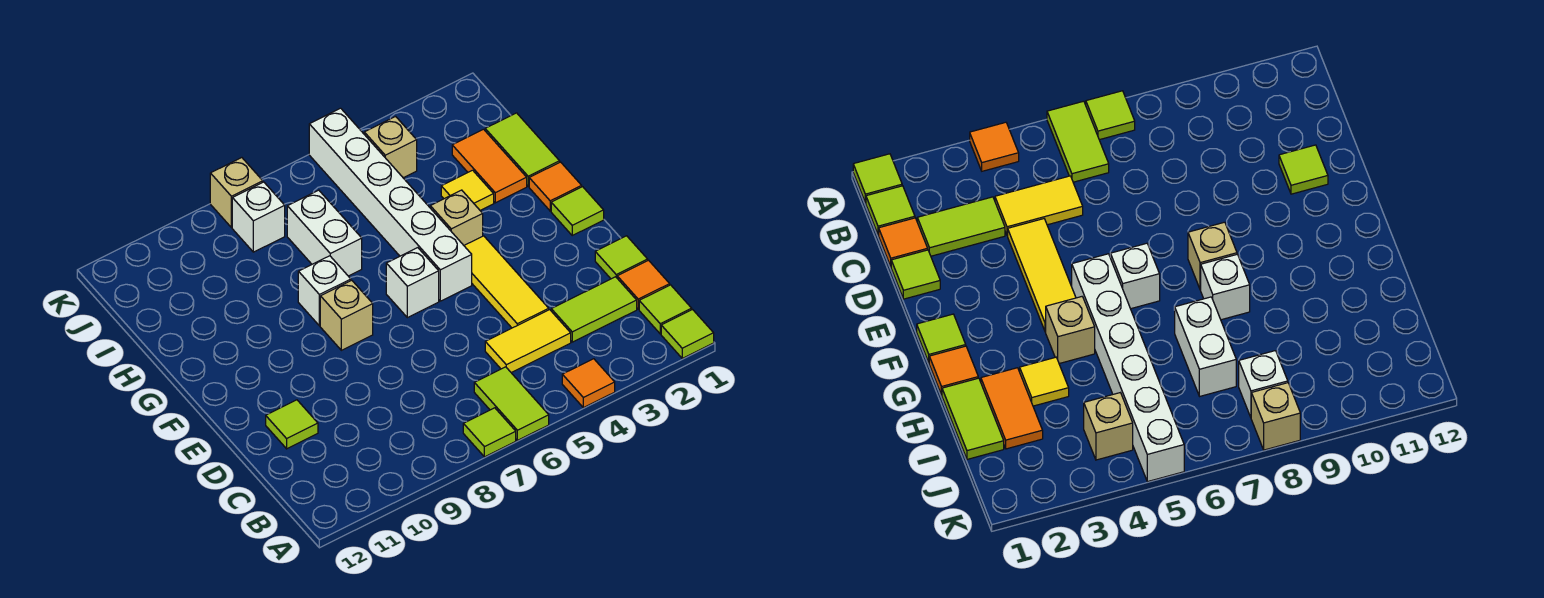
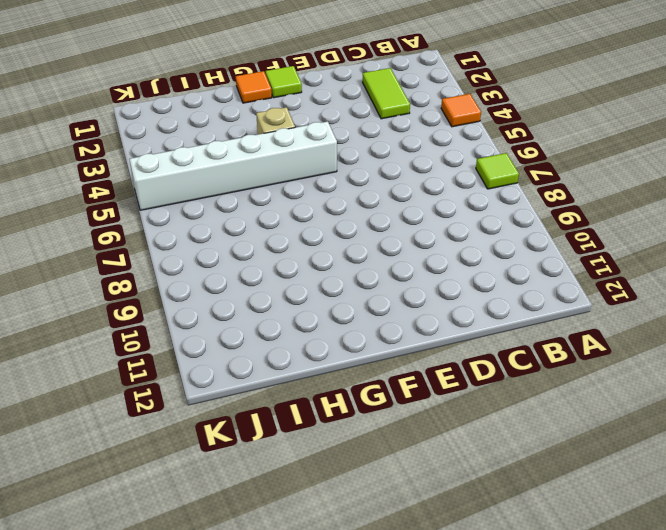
none -> lime tile A1 level 1
none -> lime tile A6:B6 level 1
none -> lime tile B1 level 1

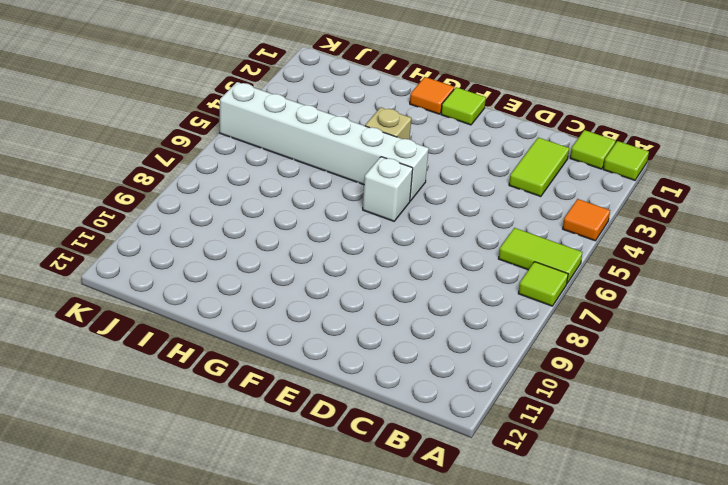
none -> orange tile C1 level 1
none -> yellow tile C4:C5 level 1
none -> lime tile D1 level 1

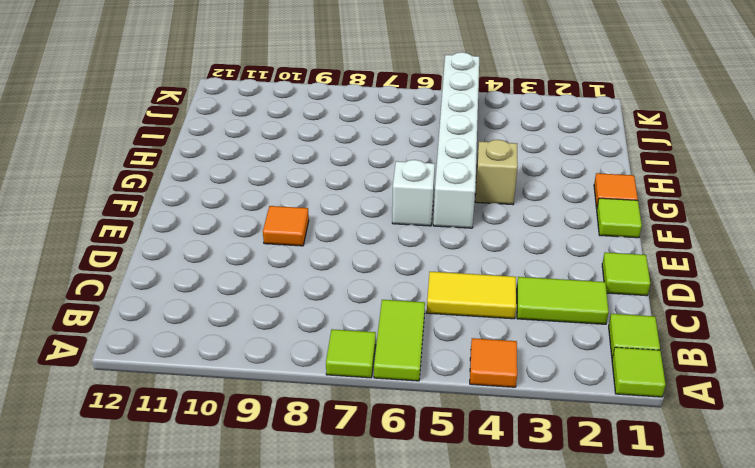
orange tile E9 level 1 -> orange tile C1 level 1
none -> yellow tile D4:F4 level 1
none -> lime tile D11 level 1
none -> tan brick F8 level 1

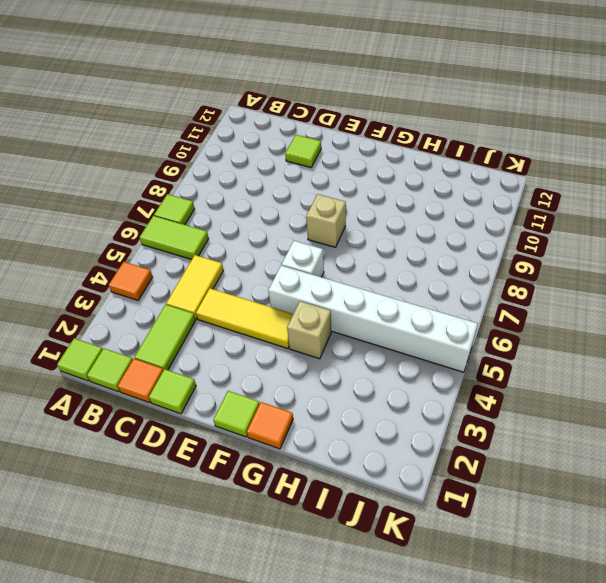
none -> white brick G8 level 1
none -> lime tile H1:I1 level 1
none -> orange tile H2:I2 level 1

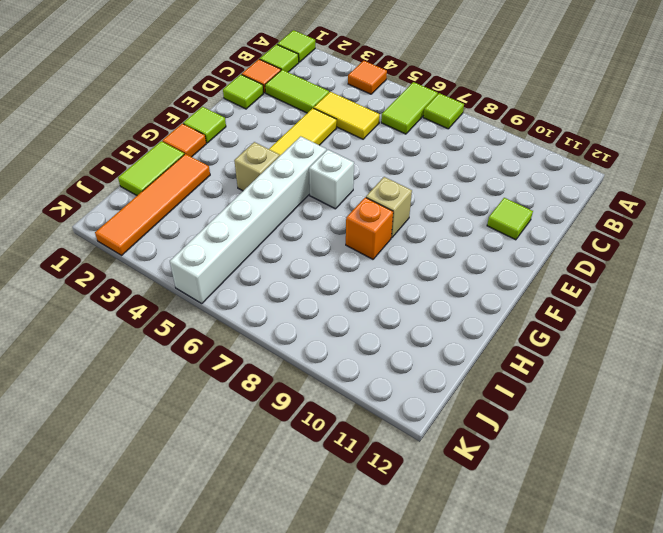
orange brick G8 level 1 -> white brick G8 level 1
orange tile H2:K2 level 1 -> orange tile H2:I2 level 1
none -> yellow tile H3 level 1
none -> white brick H7:I7 level 1
none -> tan brick J4 level 1

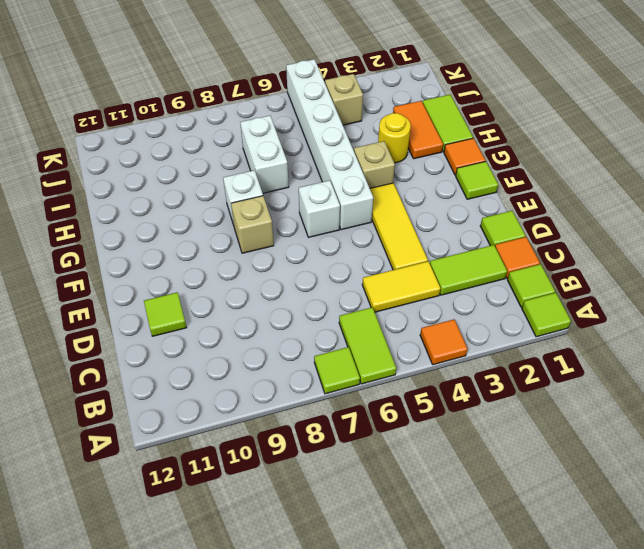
yellow round brick H3 level 1 -> yellow tile H3 level 1
none -> white brick J8 level 1
none -> tan brick K8 level 1

